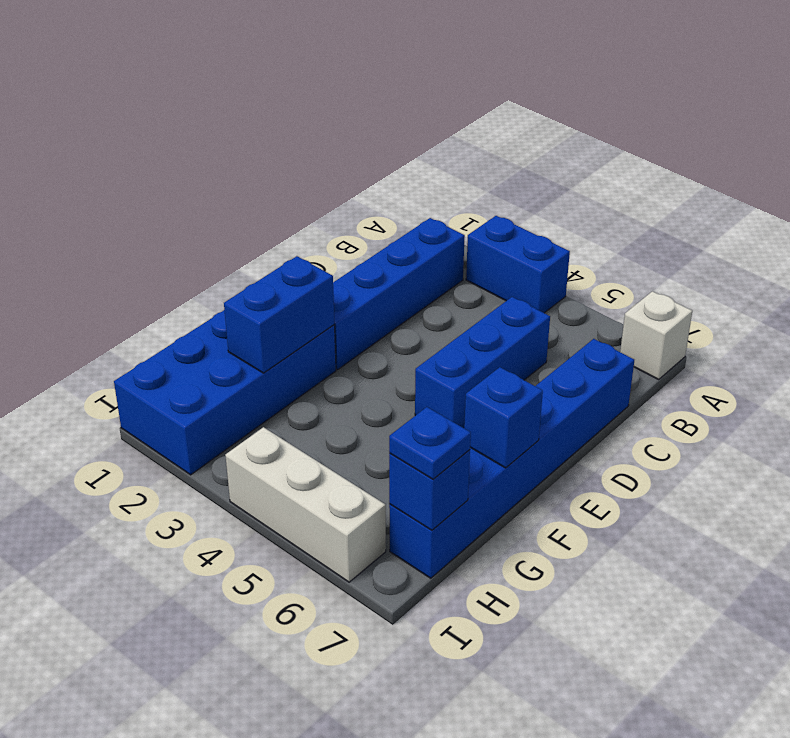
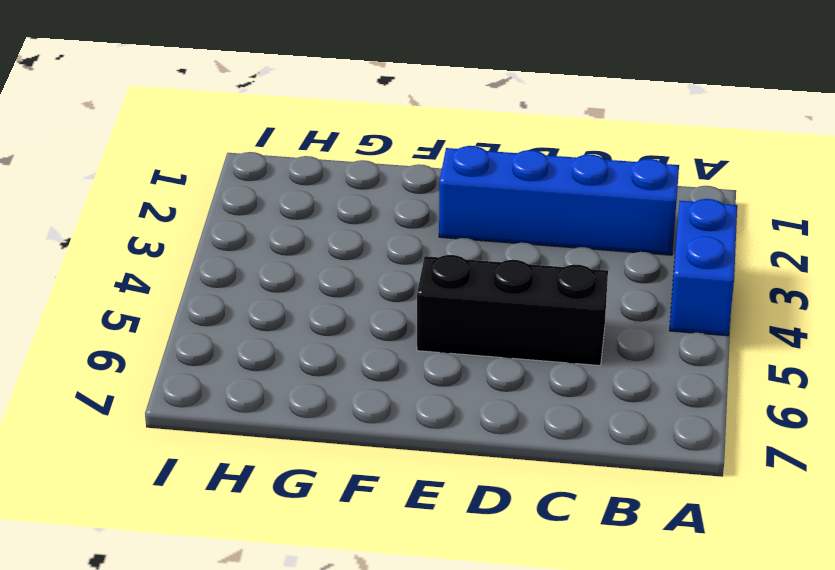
black brick C5:E5 level 1 -> blue brick C5:E5 level 1
none -> white brick A7 level 1
none -> blue brick C7:H7 level 1

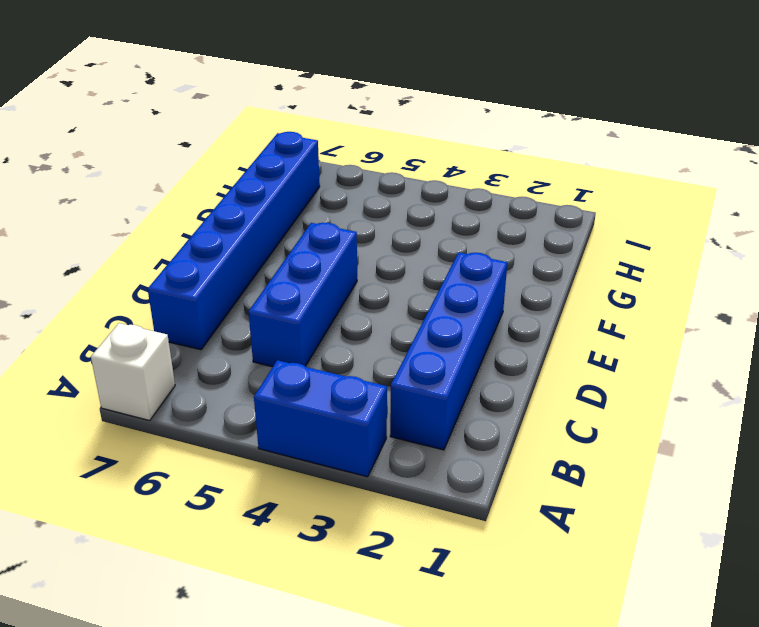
none -> blue brick F1:I2 level 1
none -> white brick I4:I6 level 1

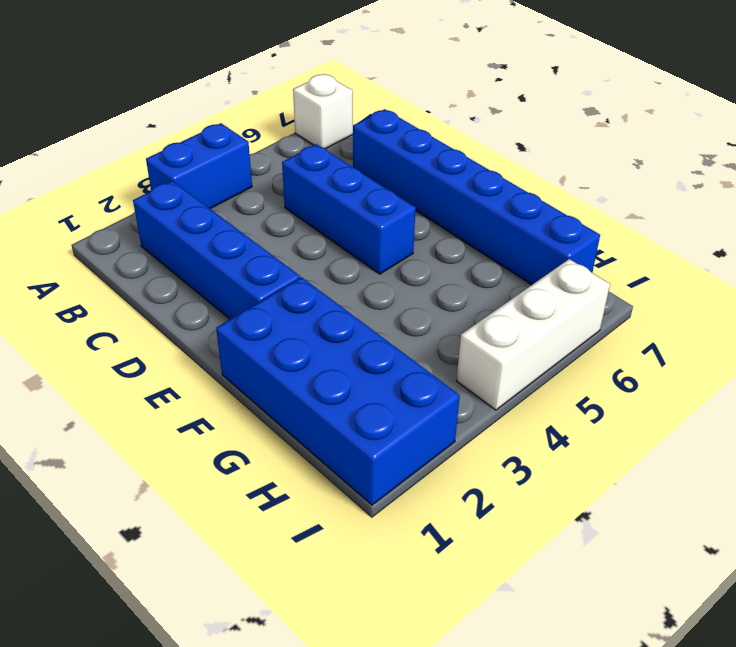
none -> blue brick F2:G2 level 2
none -> blue brick F7 level 2

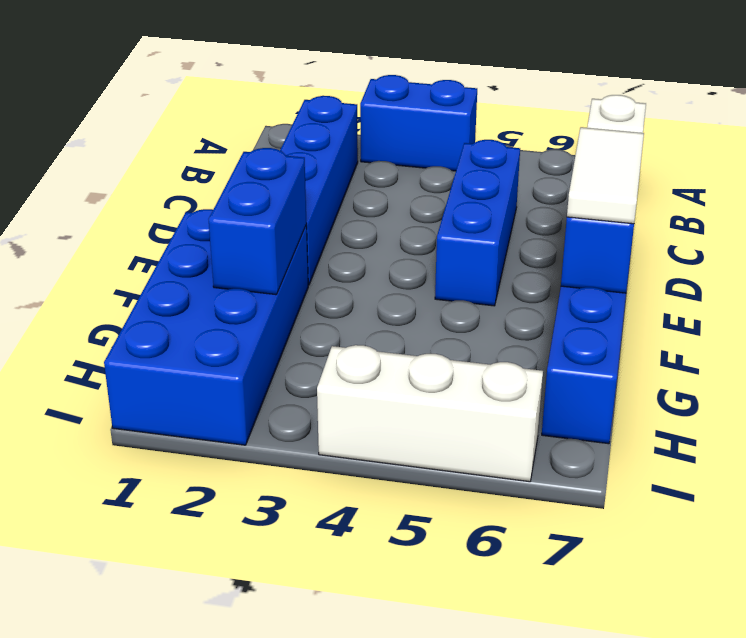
white tile E7:F7 level 3 -> none
none -> blue brick H7 level 2
none -> blue plate H7 level 3

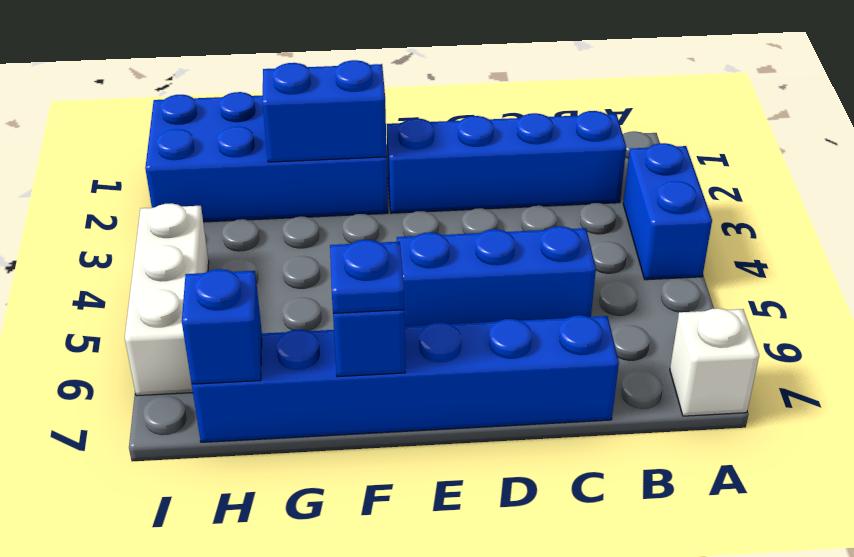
blue plate F7 level 3 -> blue plate H7 level 3

